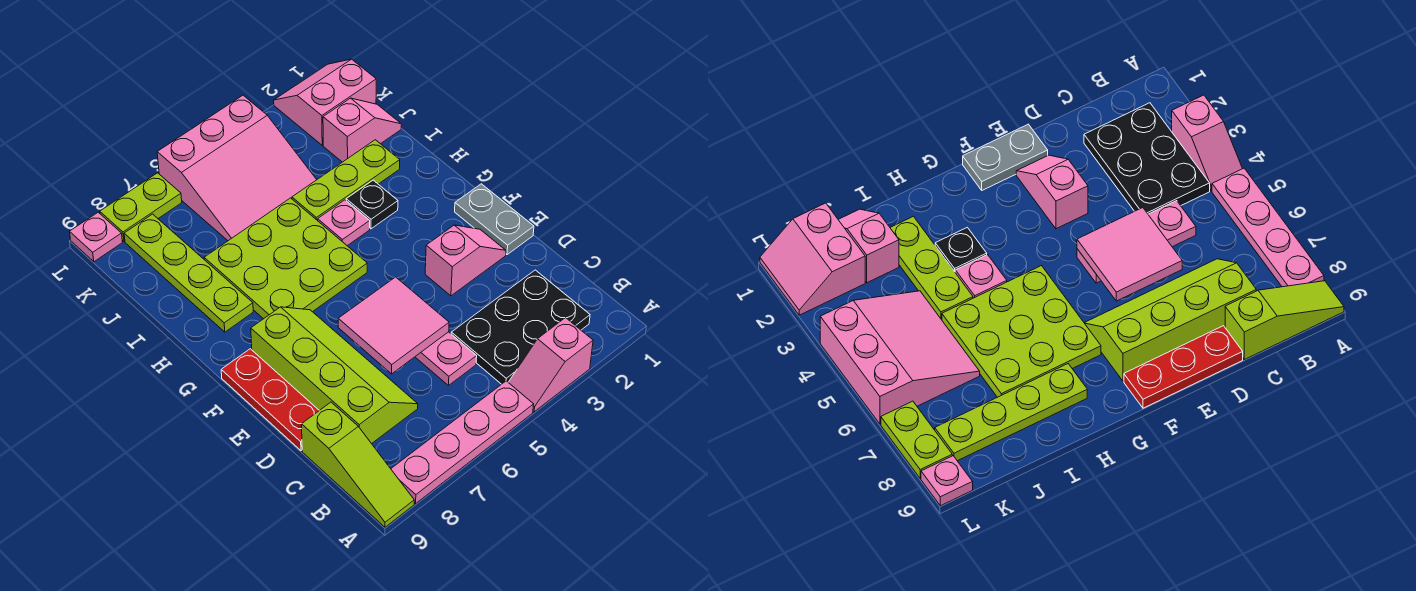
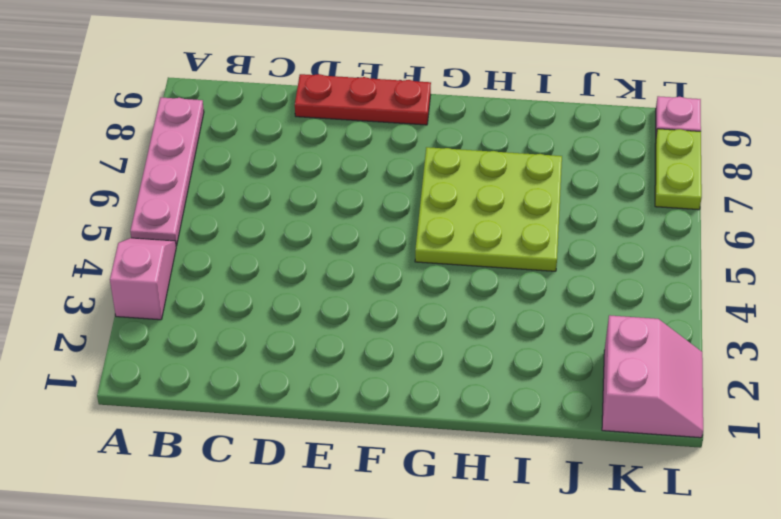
none -> lime slope A9:C9 level 1 top C
none -> black plate B2:C4 level 1
none -> pink plate C5:E5 level 1

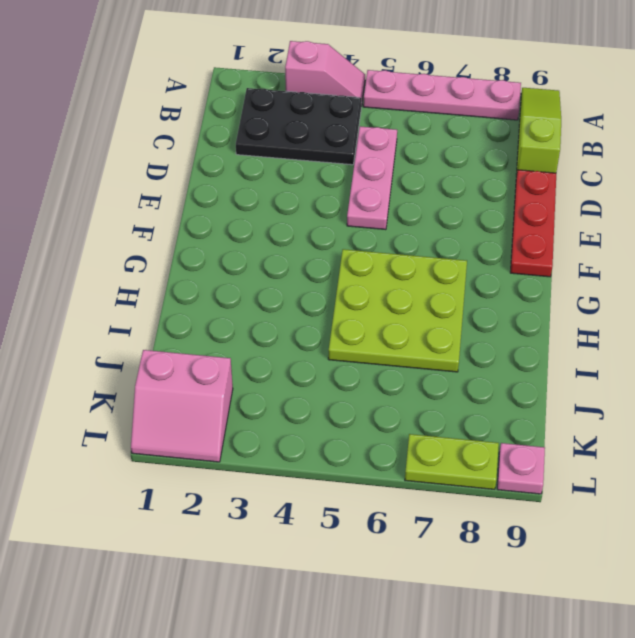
none -> lime slope C7:F8 level 1 top 8
none -> grey plate E1:F1 level 1
none -> pink slope E2:E3 level 1 top 3

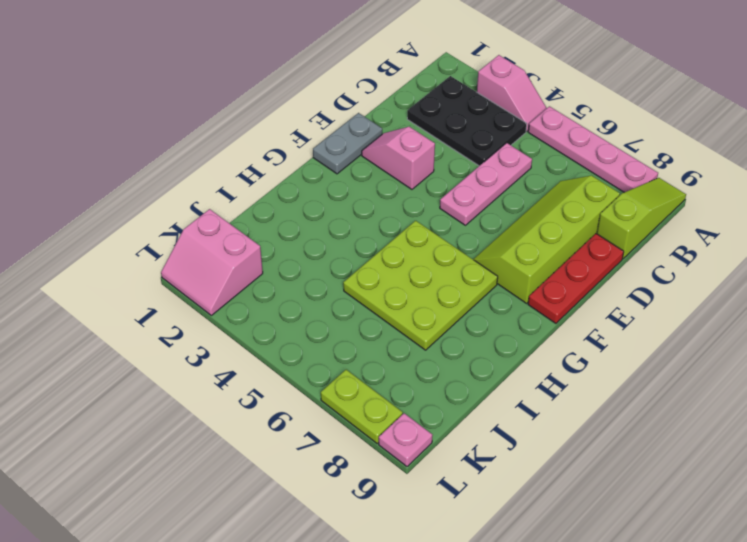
none -> black plate H3 level 1
none -> pink plate H4 level 1
none -> lime plate H8:K8 level 1

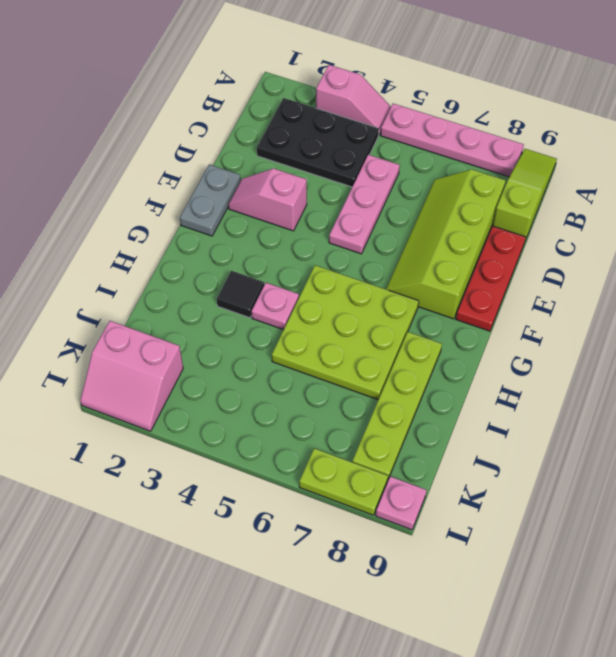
black tile H3 level 1 -> black plate H3 level 1
none -> lime plate I2:I4 level 1
none -> pink slope J1:J2 level 1 top 2
none -> pink slope J4:L6 level 1 top L

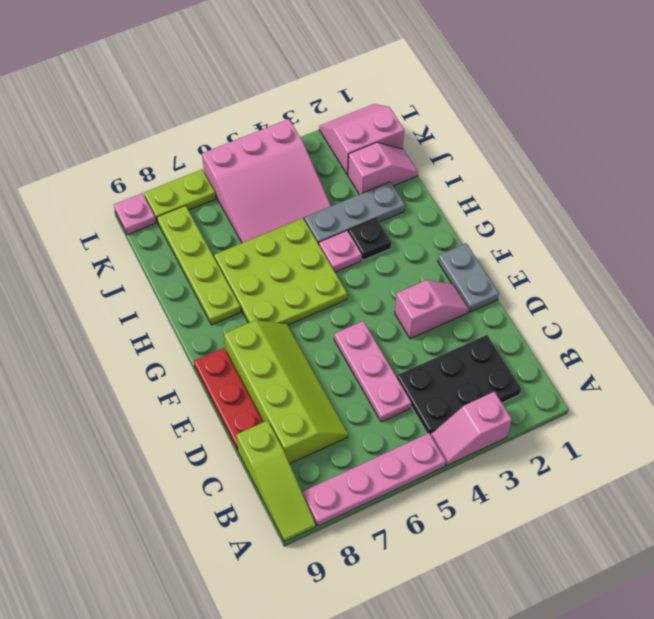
grey plate I2:I4 level 1 -> lime plate I2:I4 level 1
none -> pink tile D5:E6 level 2

